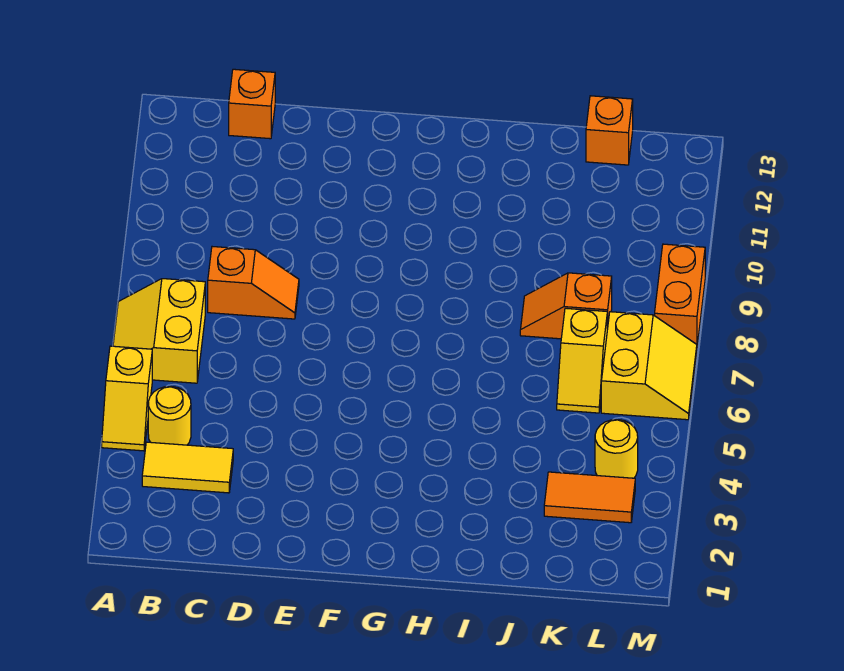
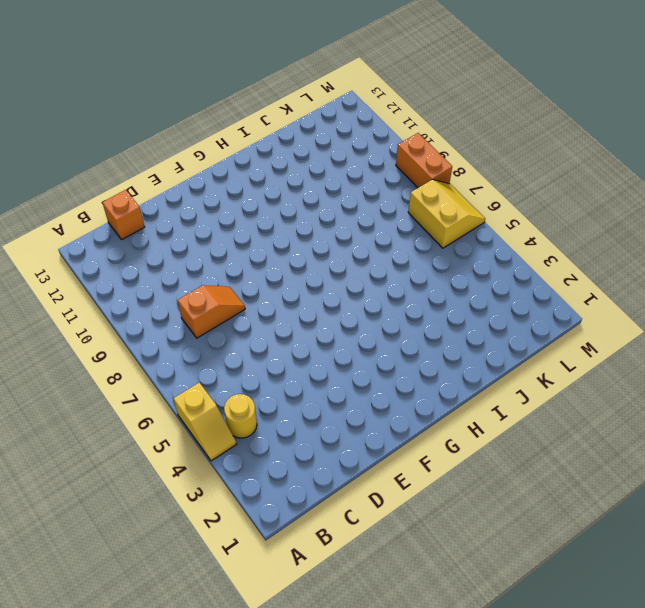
none -> yellow slope A6:B7 level 1 top B
none -> yellow tile B3:C3 level 1
none -> orange slope J8:K8 level 1 top K

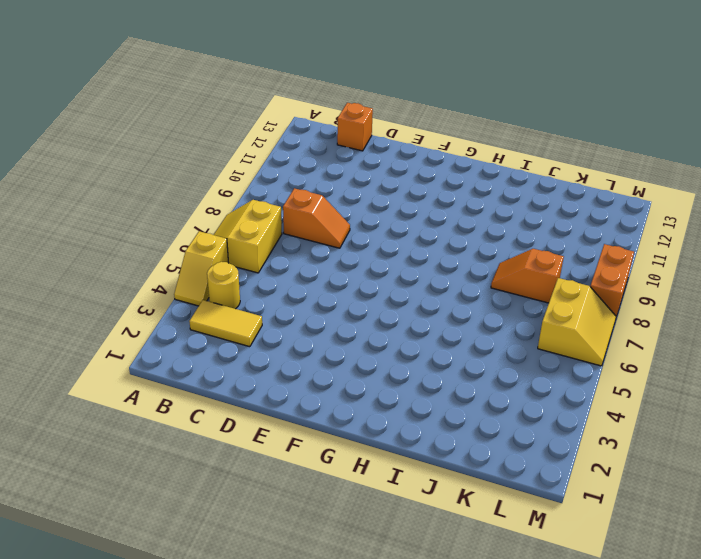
none -> orange tile K3:L3 level 1
none -> yellow slope K6:K7 level 1 top 7
none -> orange brick K13 level 1

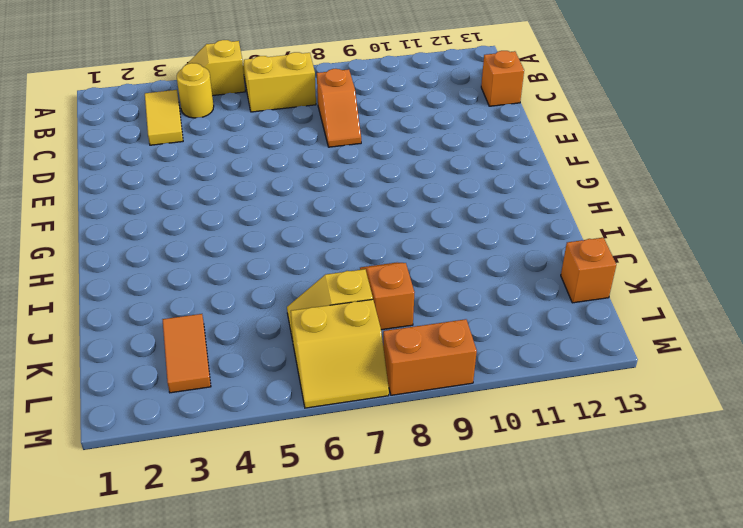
none -> yellow round brick L4 level 1

